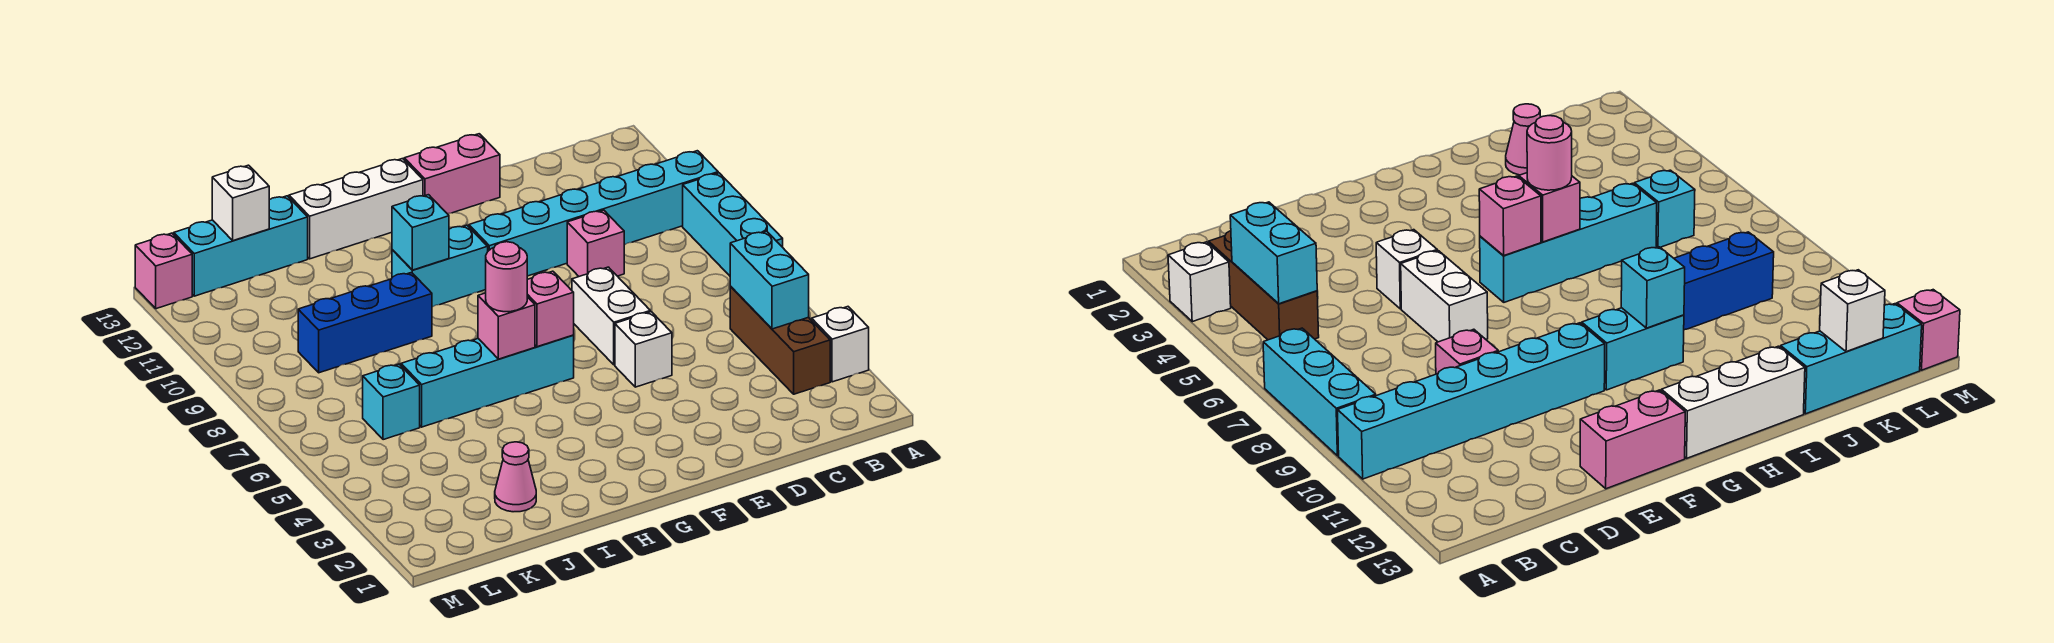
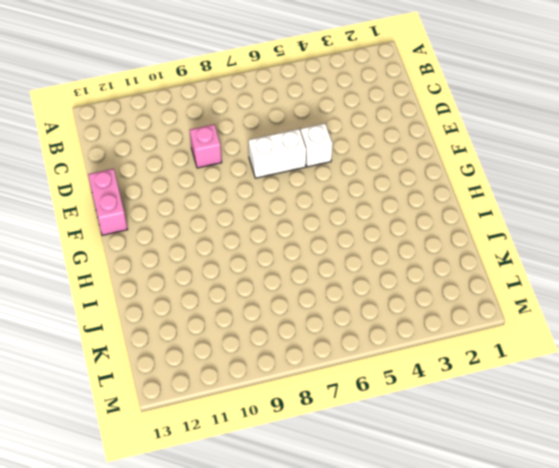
none -> white brick A3 level 1
none -> cyan brick A7:A9 level 1
none -> cyan brick A10:F10 level 1

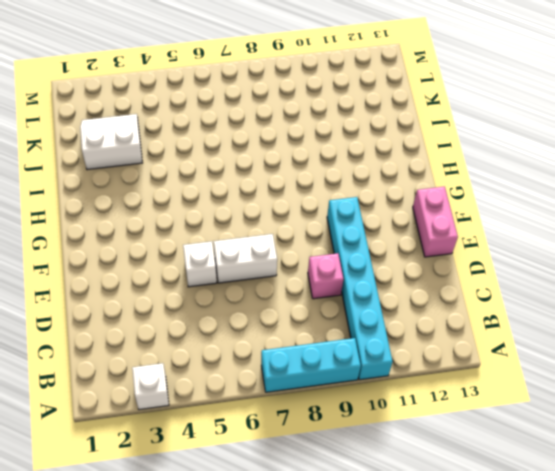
white slope J2:K3 level 1 top J -> pink cone J2 level 1
none -> brown brick B3:B5 level 1
none -> cyan brick G6:J6 level 1
none -> cyan brick G10:H10 level 1

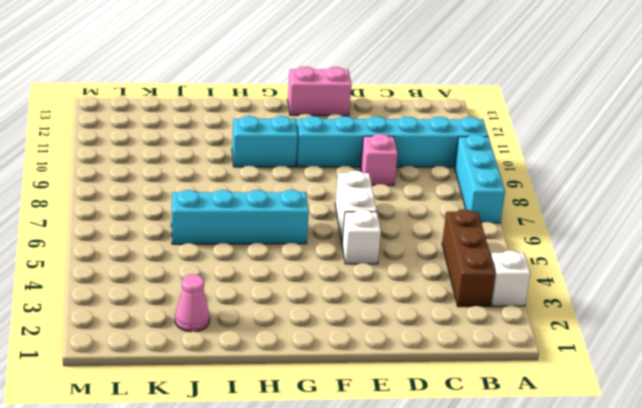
none -> white brick G13:I13 level 1
none -> blue brick I9:K9 level 1
none -> cyan brick J13:L13 level 1

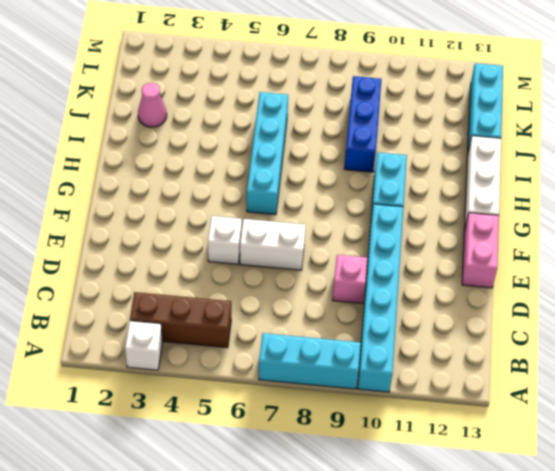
none -> cyan brick K6 level 1
none -> pink brick M13 level 1
none -> cyan brick B4:B5 level 2

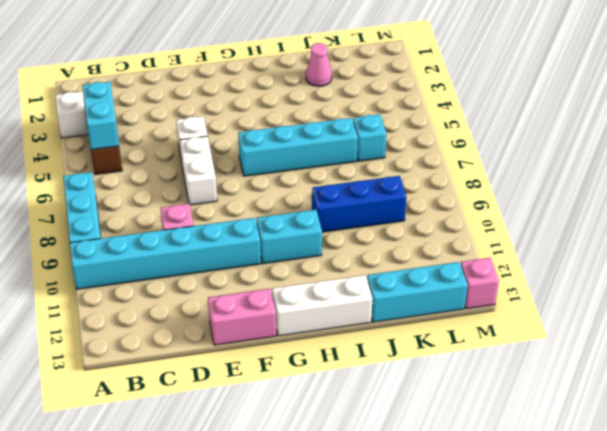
none -> pink brick G6 level 2
none -> pink brick H6 level 2
none -> cyan brick H10 level 2

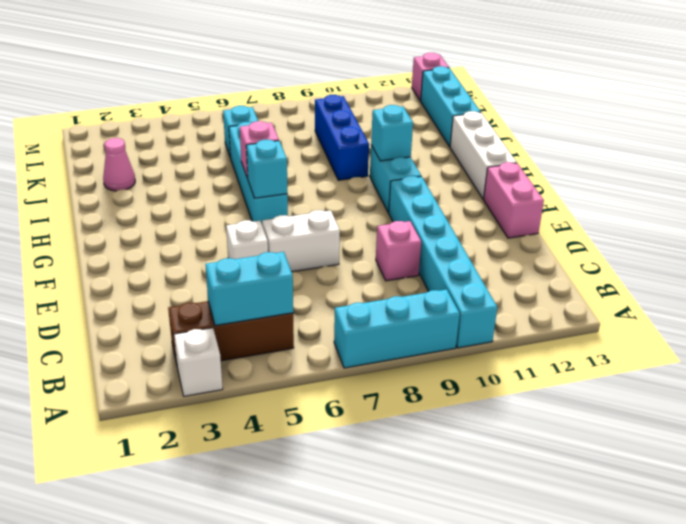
cyan brick G6 level 2 -> pink brick G6 level 2
none -> white brick K13 level 2
none -> pink round brick H6 level 3

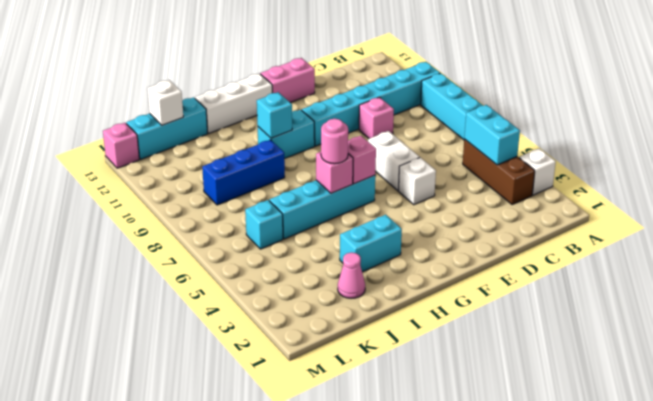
cyan brick H3:I3 level 1 -> none

